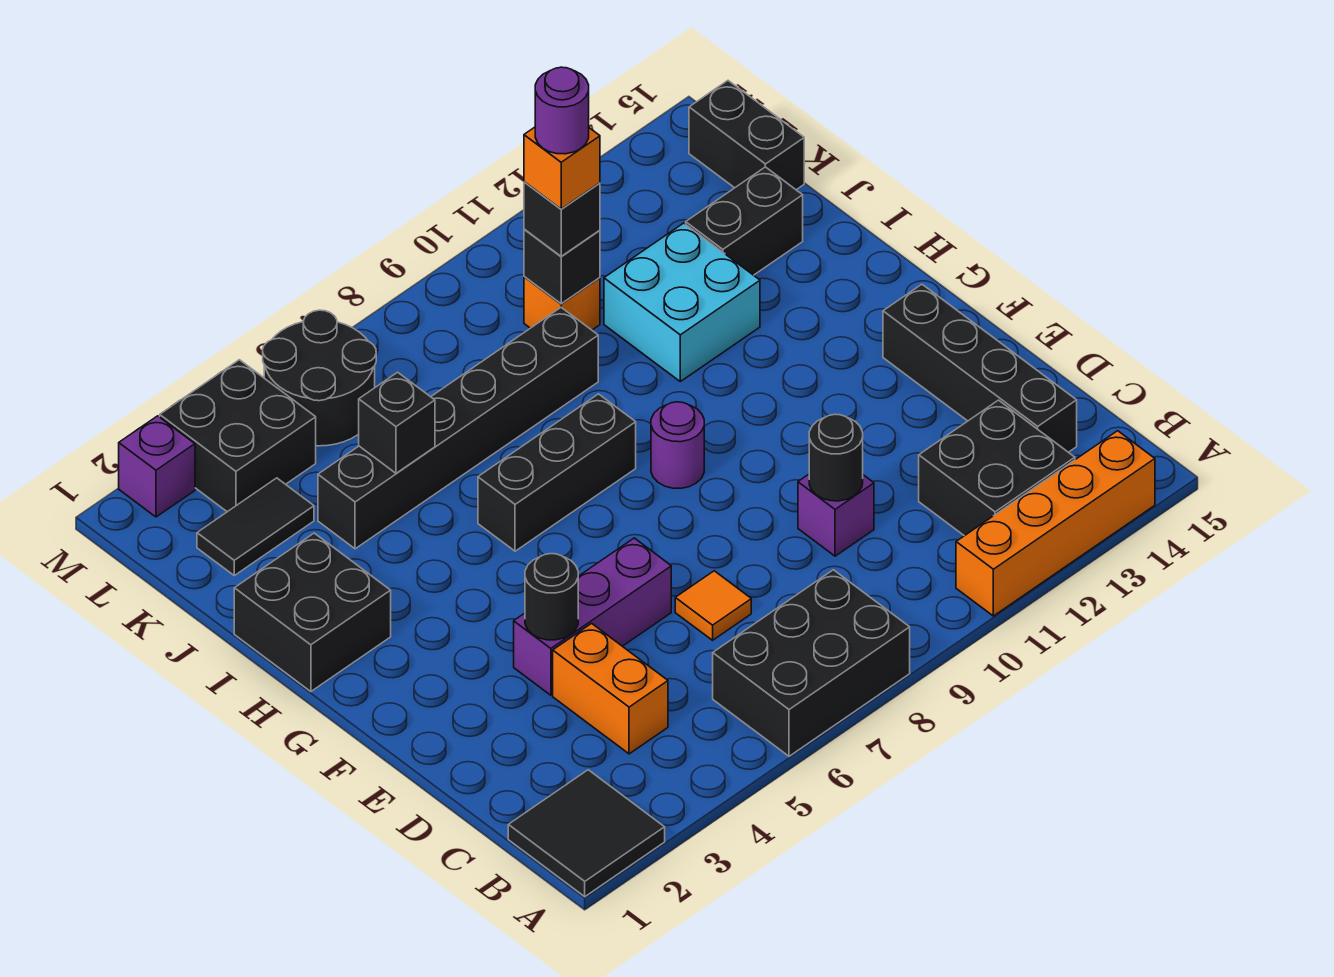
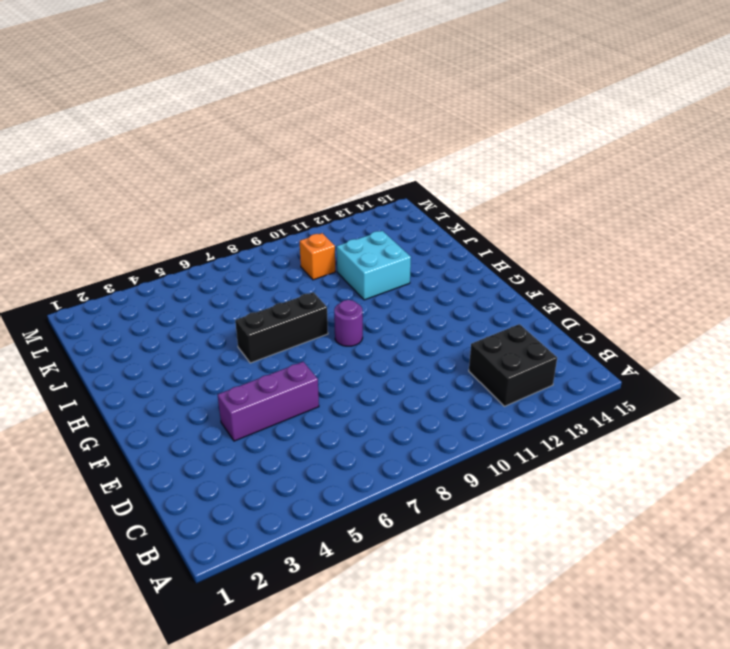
none -> black tile A1:B2 level 1
none -> black brick A6:B8 level 1
none -> orange brick A11:A14 level 1

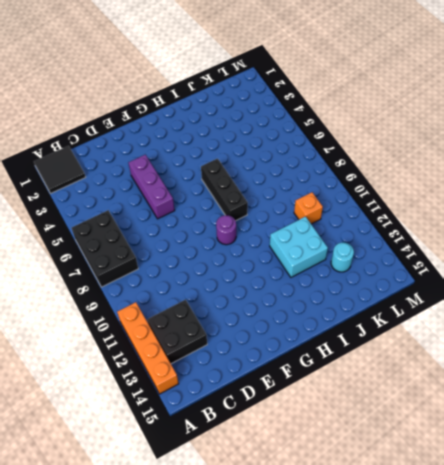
cyan round brick K13 level 1 -> none
none -> orange brick C4:D4 level 1
none -> black brick C14:F14 level 1
none -> orange tile D7 level 1

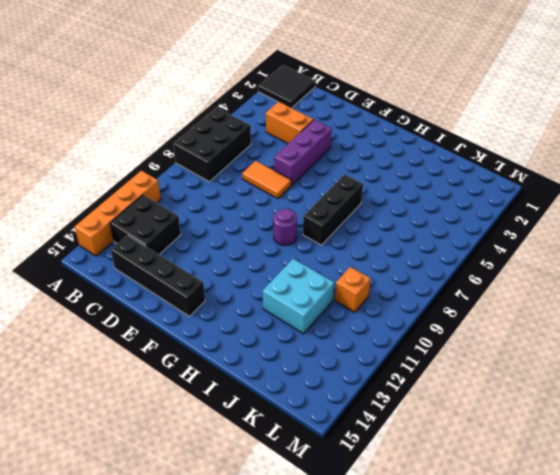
orange tile D7:E7 level 1 -> orange tile D7 level 1
none -> purple brick D10 level 1
none -> black brick H1:I2 level 1
none -> black brick J4:J9 level 1

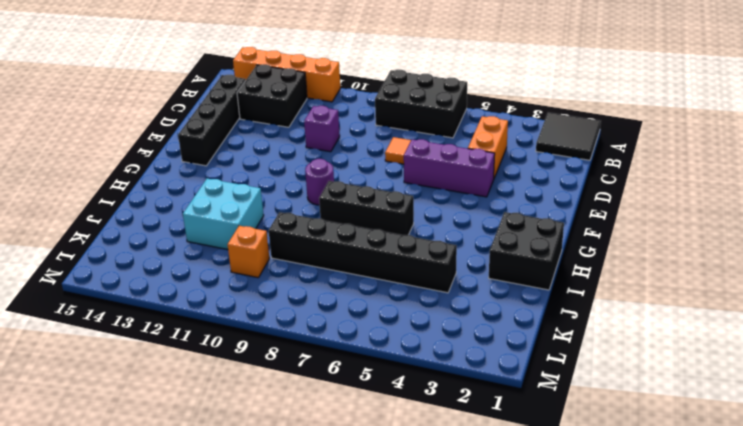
none -> black brick J13:J14 level 1
none -> black tile K2:K3 level 1
none -> black brick K15:L15 level 1

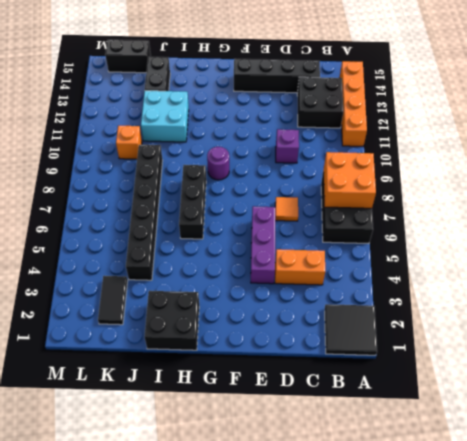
orange brick A7:B8 level 2 -> none
none -> black brick L3:M4 level 1
none -> black round brick L5:M6 level 1
none -> purple brick M2 level 1

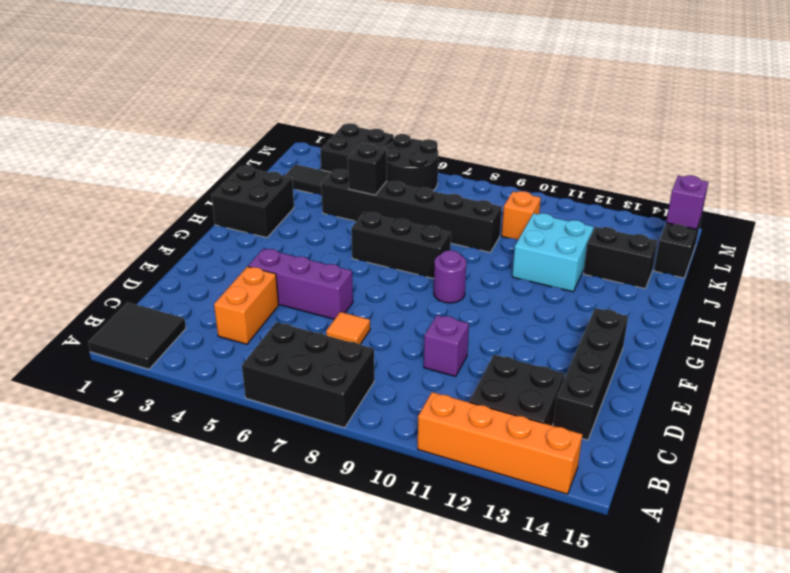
purple brick L15 level 2 -> purple brick M2 level 1
none -> black round brick D10 level 2
none -> black round brick E4 level 2
none -> black brick K10 level 2

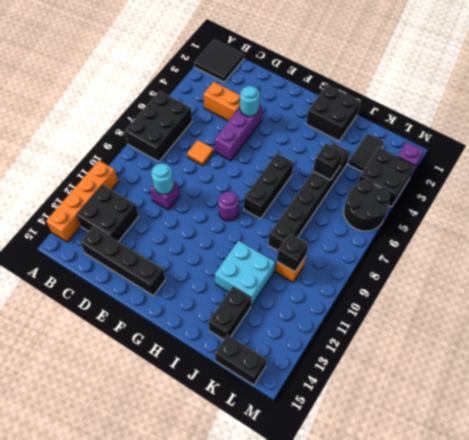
cyan round brick D10 level 2 -> black round brick D10 level 2
cyan round brick E4 level 2 -> black round brick E4 level 2
none -> black brick K10 level 3
none -> orange brick K10 level 4
none -> purple round brick K10 level 5

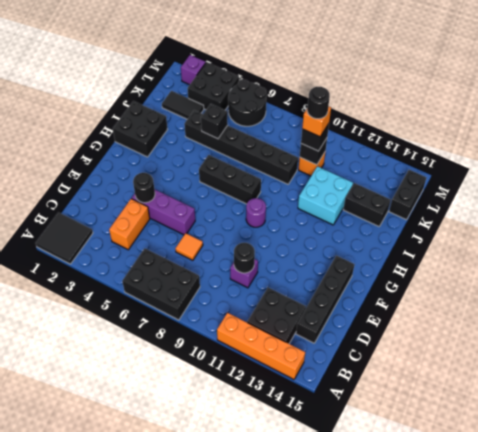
black round brick K10 level 5 -> purple round brick K10 level 5

